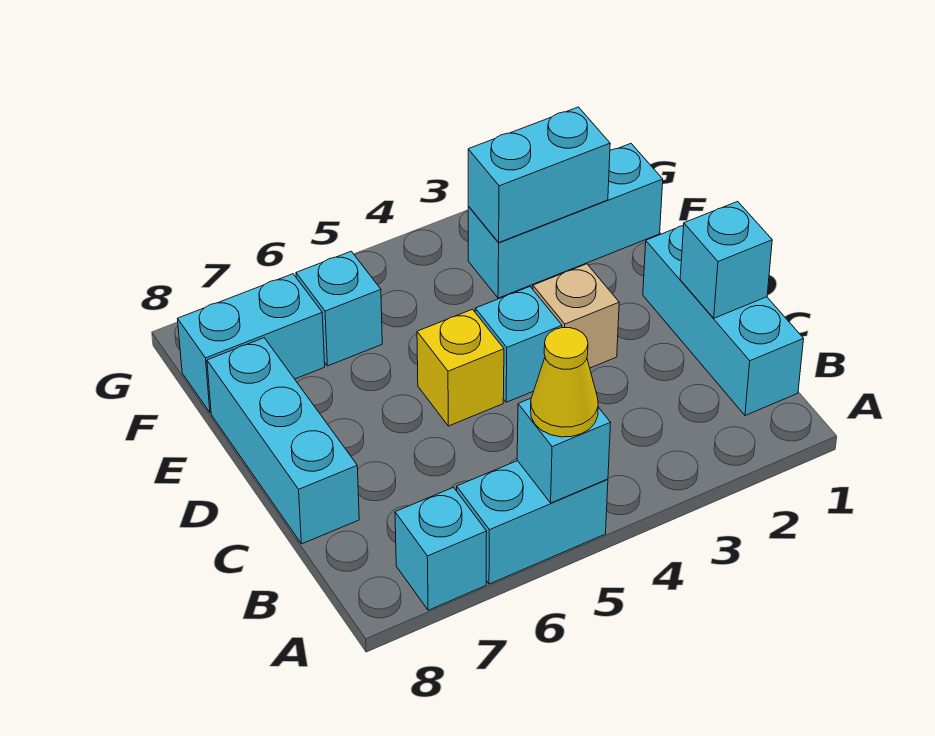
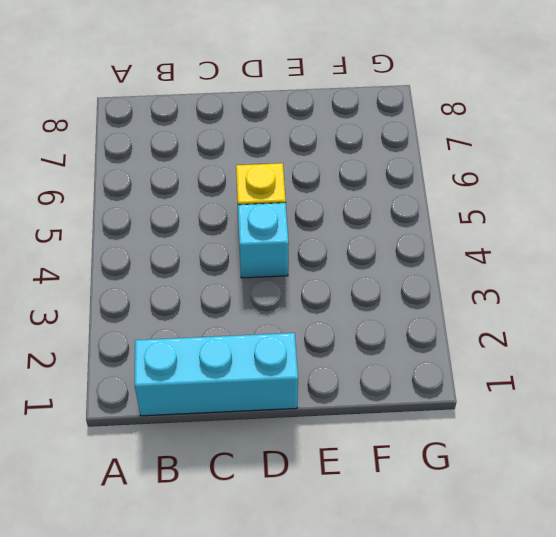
none -> cyan brick A5:A6 level 1
none -> cyan brick A7 level 1
none -> cyan brick C8:E8 level 1

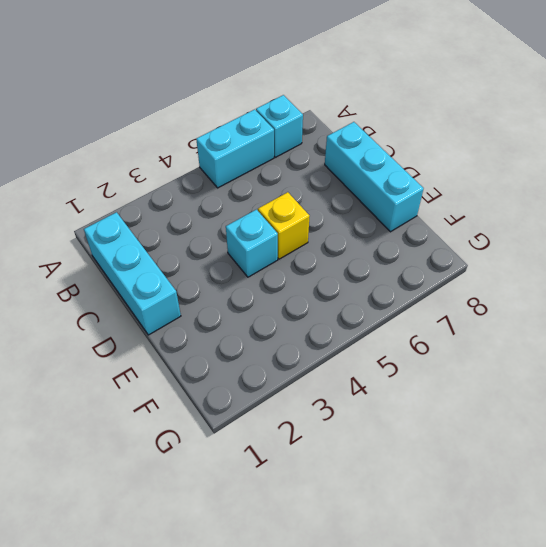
none -> tan brick D3 level 1
none -> cyan brick F1:F3 level 1
none -> cyan brick F6 level 1

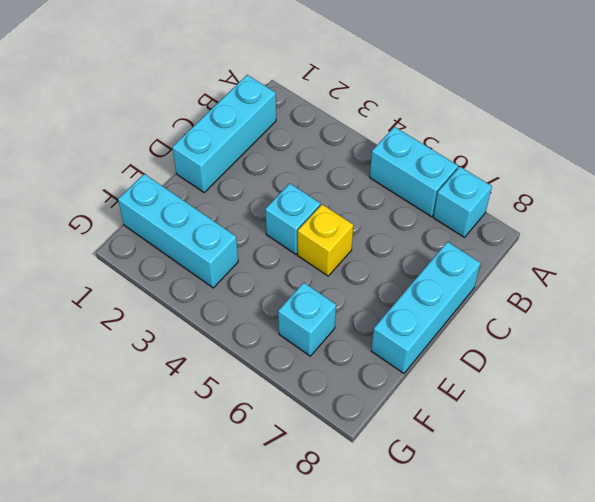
none -> tan brick D3 level 1
none -> cyan brick F7:F8 level 1
none -> cyan brick A5 level 2

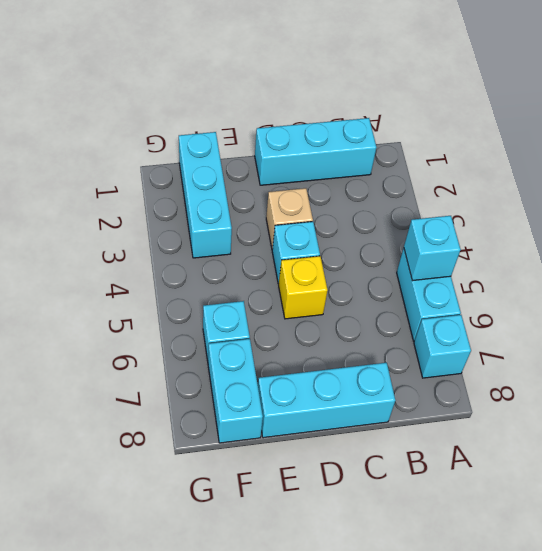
none -> cyan brick C1 level 2
none -> cyan brick F2:F3 level 2
none -> yellow cone A5 level 3

